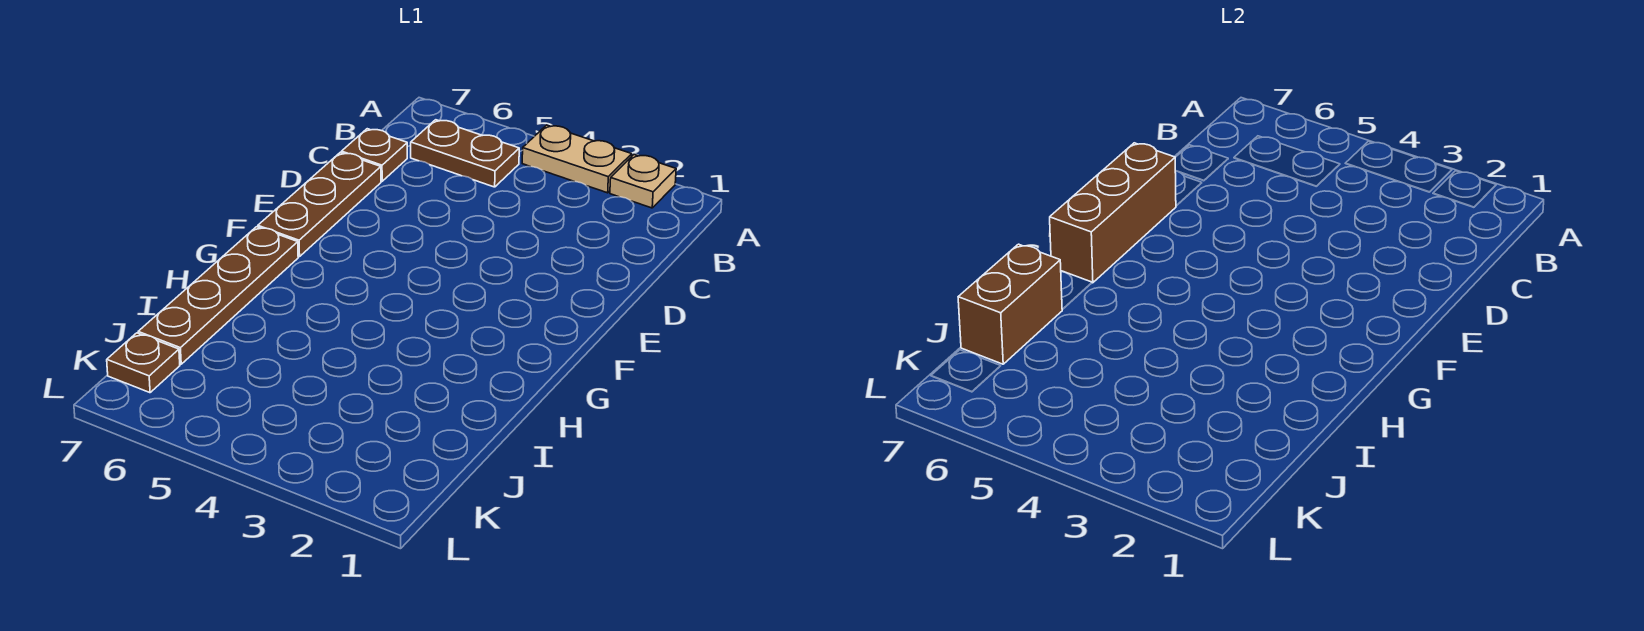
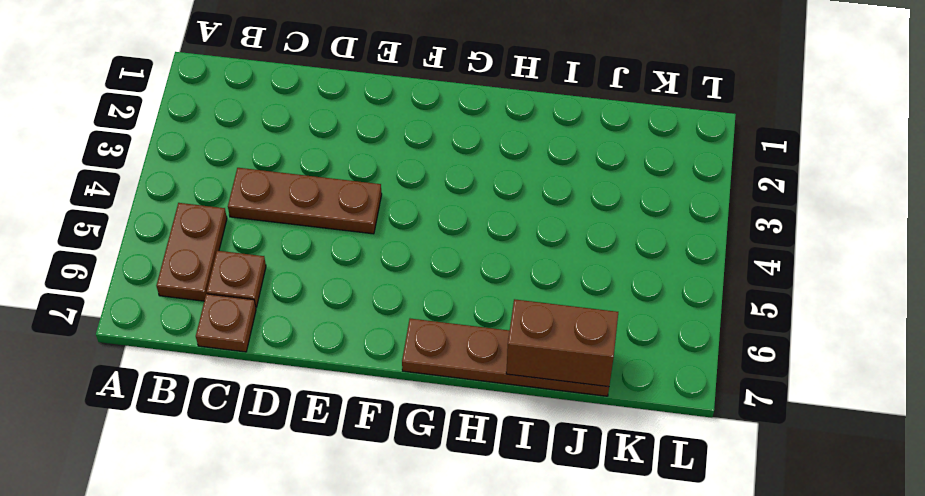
brown plate C4:E4 level 1 -> brown plate D7:F7 level 1
brown plate C6 level 1 -> brown plate K7 level 1
none -> tan plate A2 level 1
none -> tan plate A3:A4 level 1

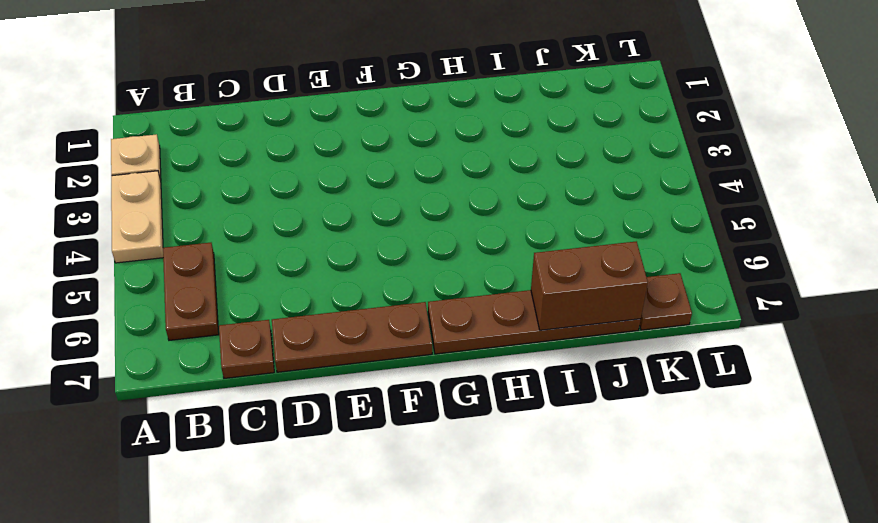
none -> brown brick E7:G7 level 2

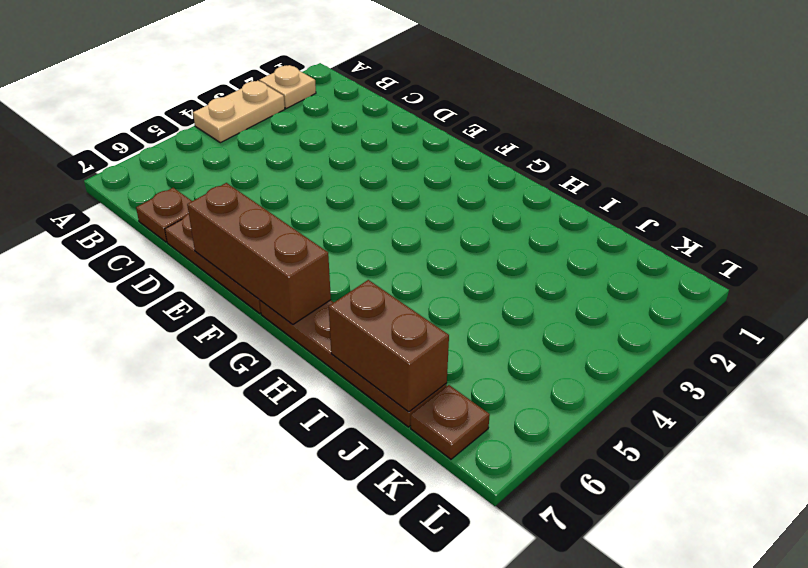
none -> brown plate B5:B6 level 1

